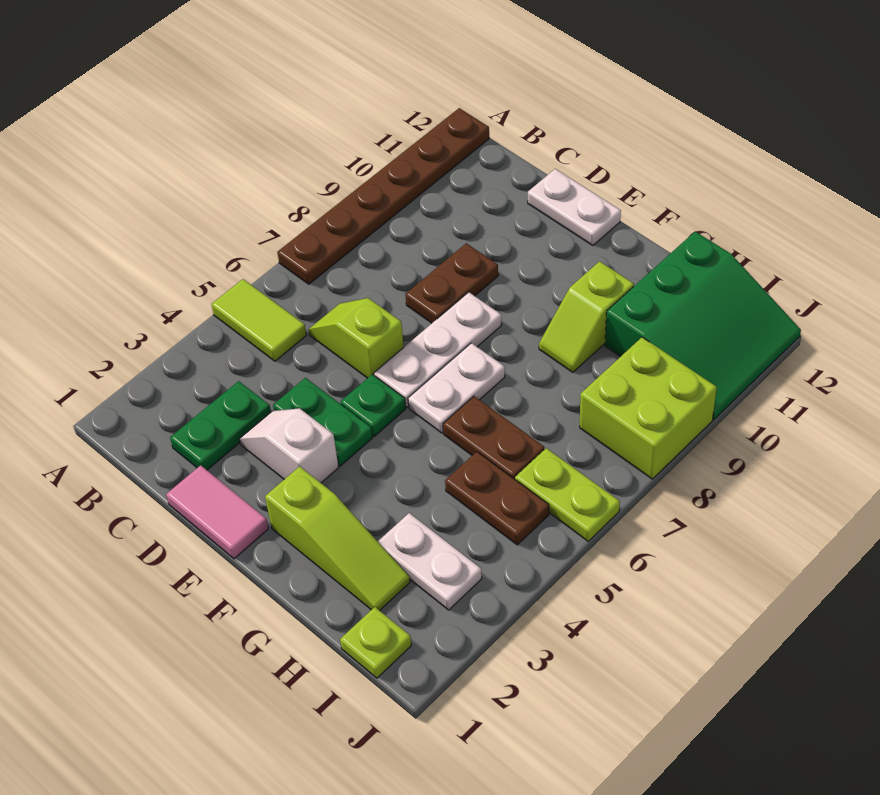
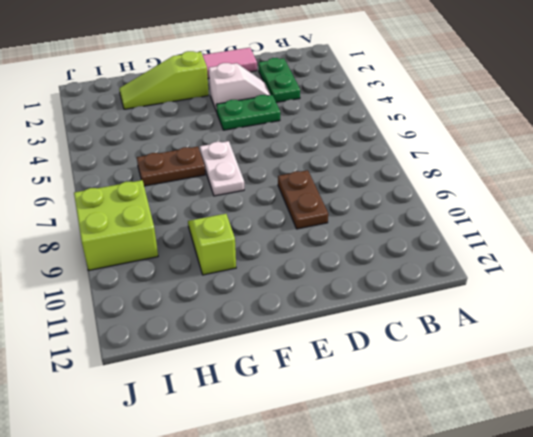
none -> lime tile A5:B5 level 1
none -> brown plate A7:A12 level 1
none -> lime slope C6:D6 level 1 top D

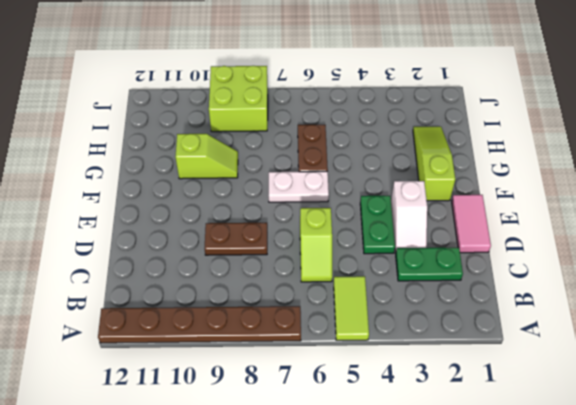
none -> white plate D12:E12 level 1
none -> green plate E5 level 1
none -> white plate E6:E8 level 1

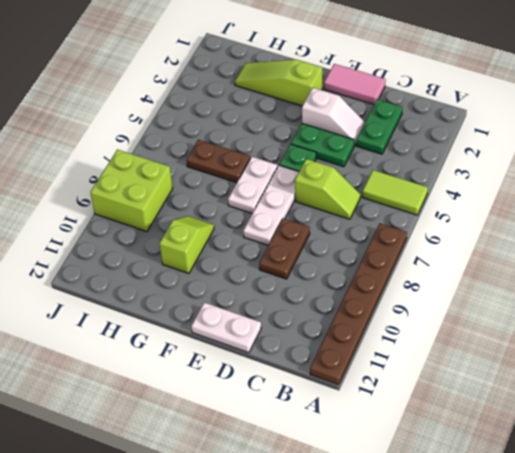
none -> white plate H3:I3 level 1
none -> brown plate H5:I5 level 1
none -> green slope H10:J12 level 1 top H

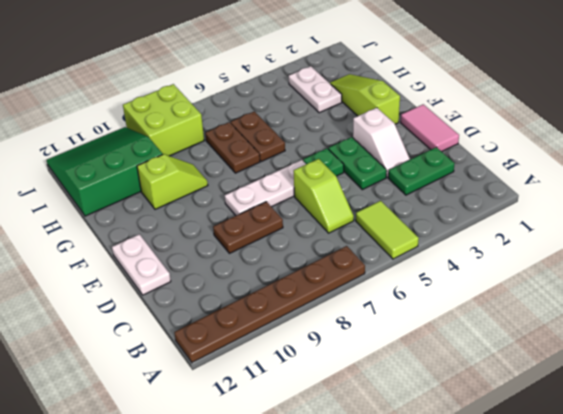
brown plate G7:H7 level 1 -> brown plate H5:I5 level 1
none -> white plate F6:F7 level 1
none -> lime plate I1 level 1
none -> lime plate I6:J6 level 1

